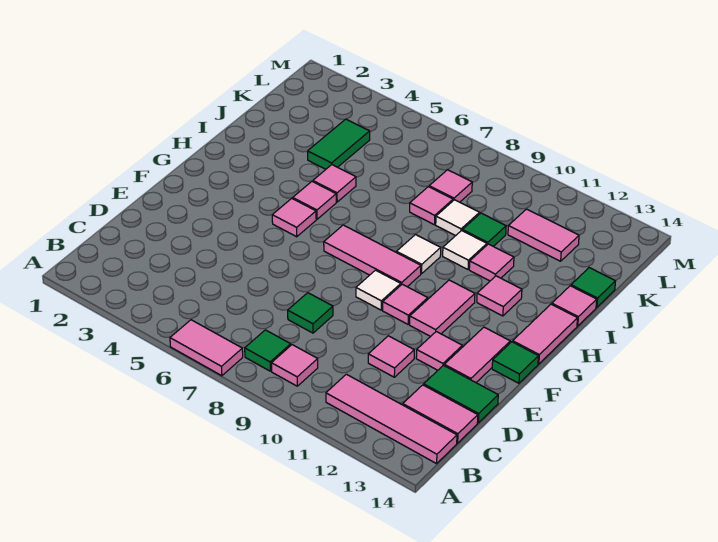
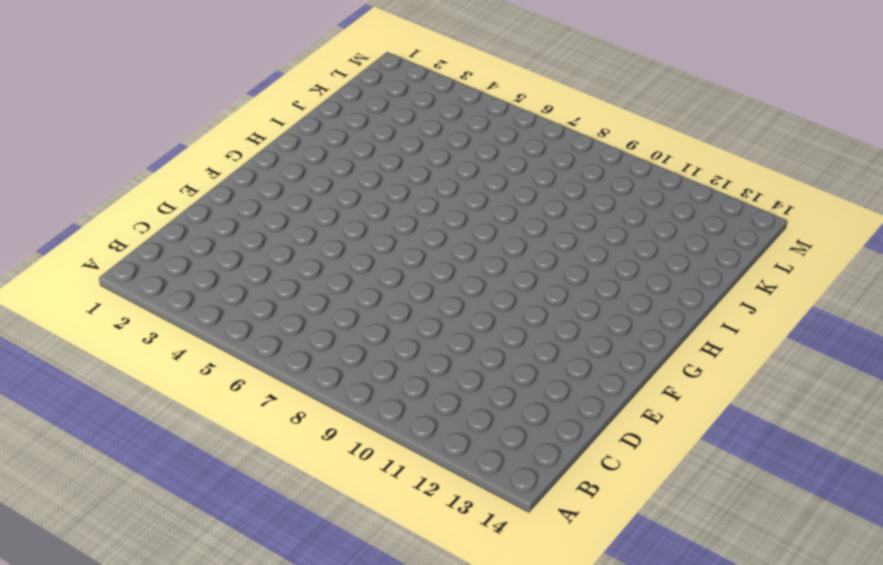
none -> pink tile A6:A7 level 1
none -> green tile B8 level 1
none -> pink tile B9 level 1
none -> pink tile B11:B14 level 1

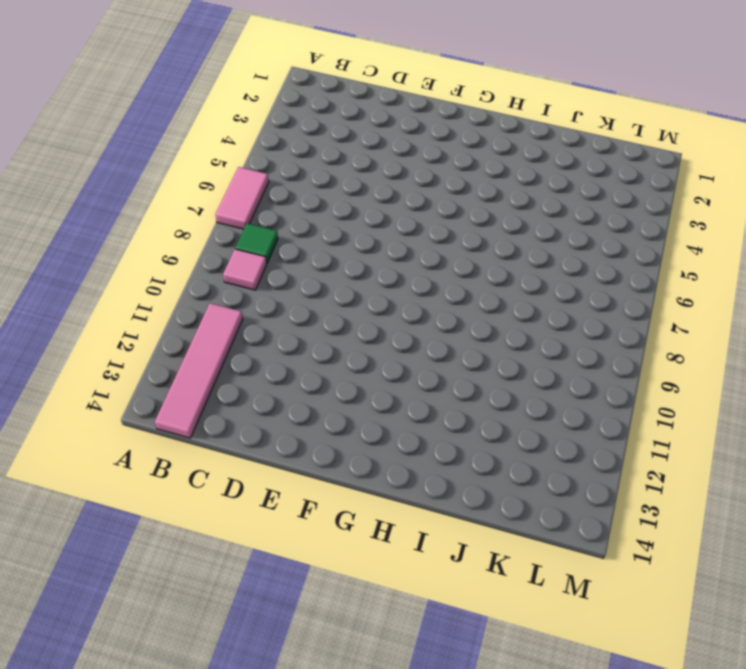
none -> pink tile C13:C14 level 1
none -> green tile D8 level 1
none -> pink tile D11 level 1
none -> green tile D13:D14 level 1

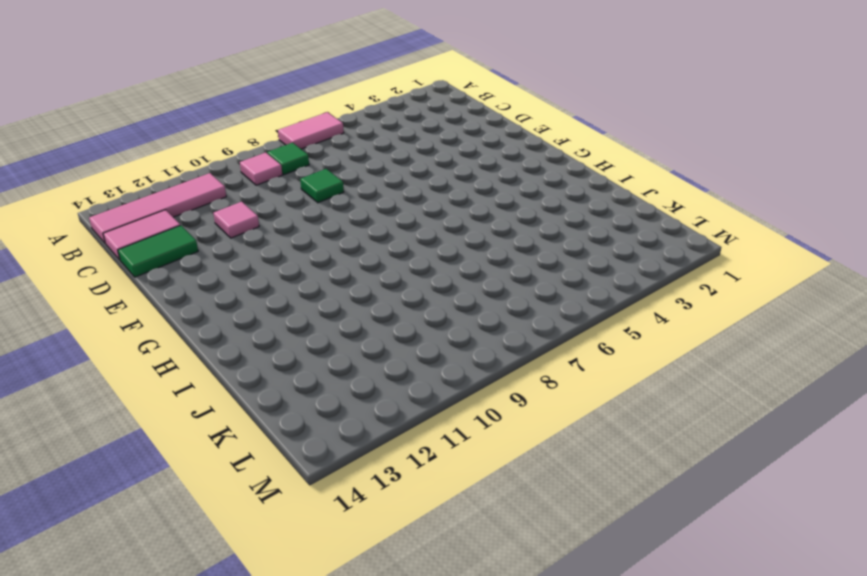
none -> pink tile E12 level 1
none -> pink tile E13:F13 level 1
none -> white tile F9 level 1
none -> pink tile F10 level 1

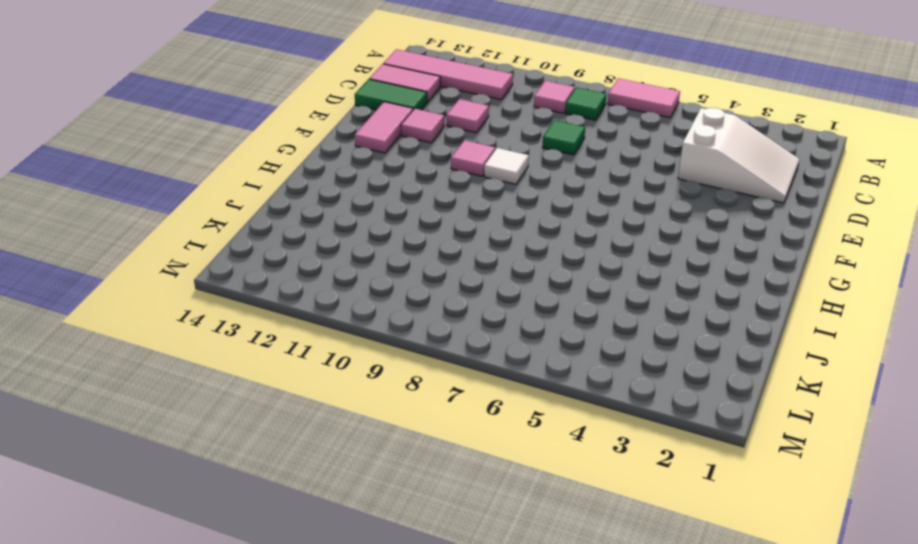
white slope C2:D4 level 1 top 4 -> none
none -> pink tile F11:G11 level 1
none -> green tile F14 level 1
none -> pink tile G5 level 1
none -> pink tile G7:G9 level 1

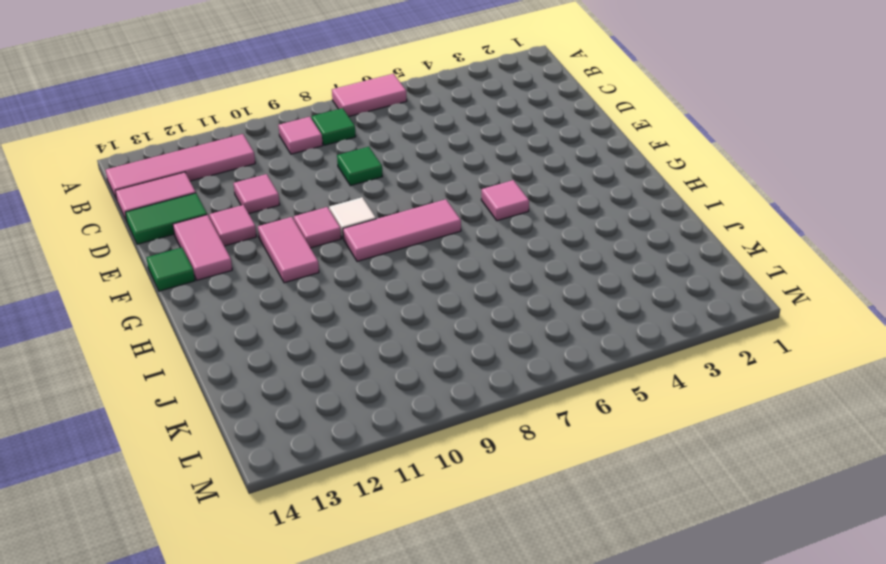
none -> pink tile G14:H14 level 1
none -> pink tile H5 level 1
none -> white tile H9 level 1
none -> pink tile H12 level 1

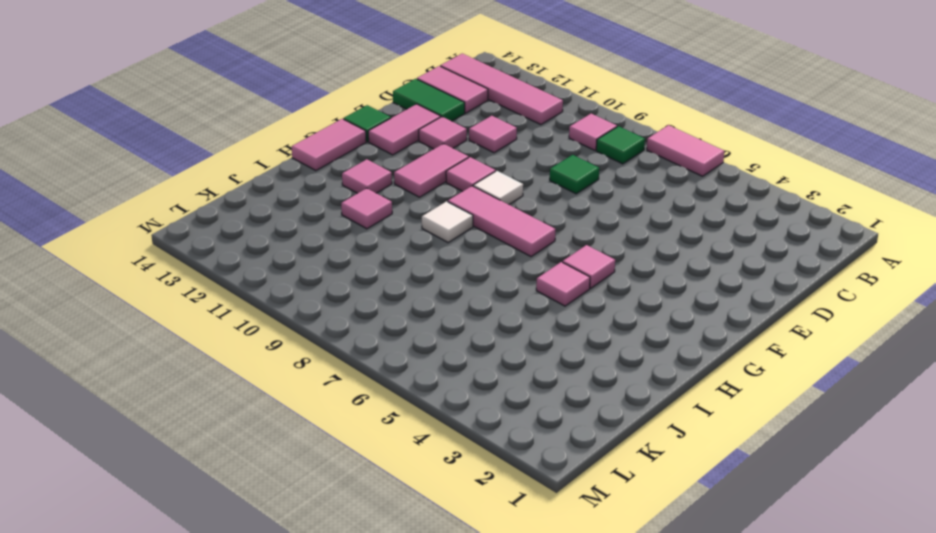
none -> pink tile I5 level 1
none -> white tile I10 level 1
none -> pink tile I14 level 1
none -> green tile J4:K4 level 1

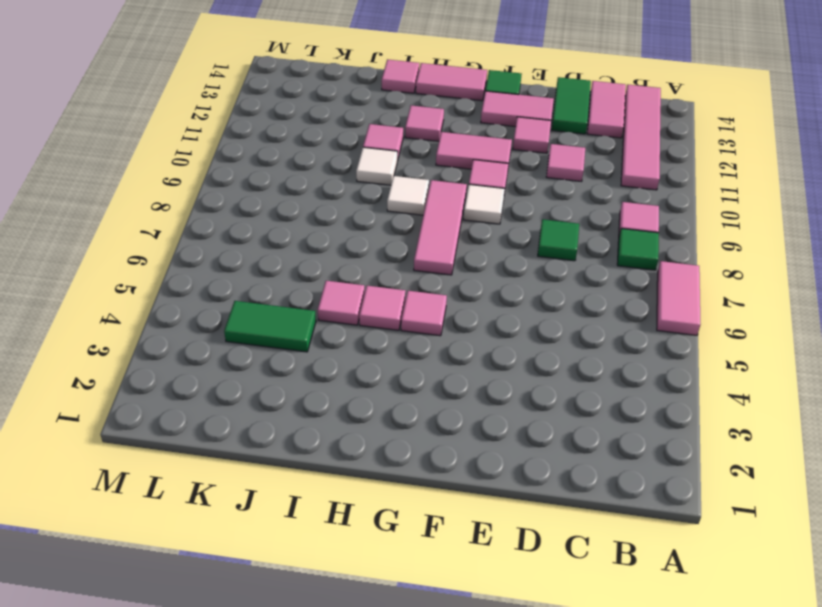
none -> pink tile J8 level 1
none -> white tile J9 level 1
none -> green tile J10 level 1
none -> green tile J14 level 1

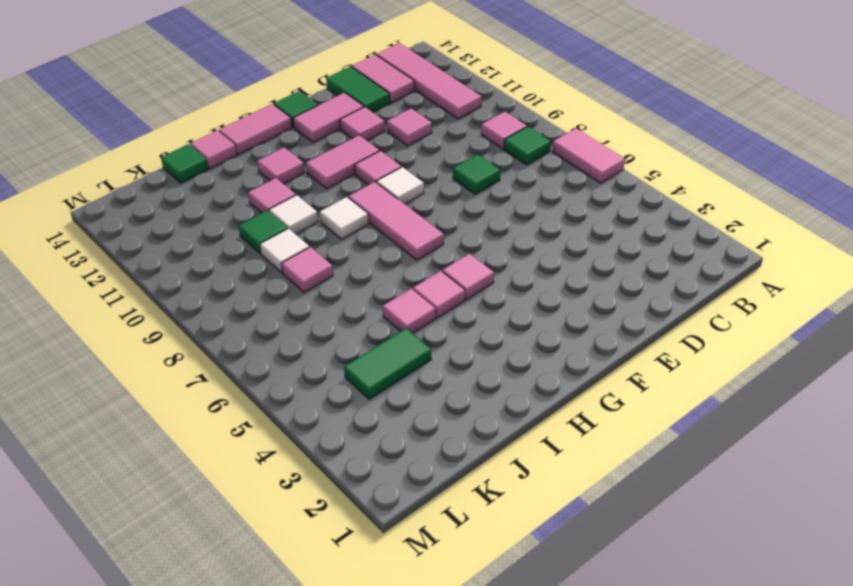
none -> pink tile K8 level 1
none -> pink tile K11:K12 level 1

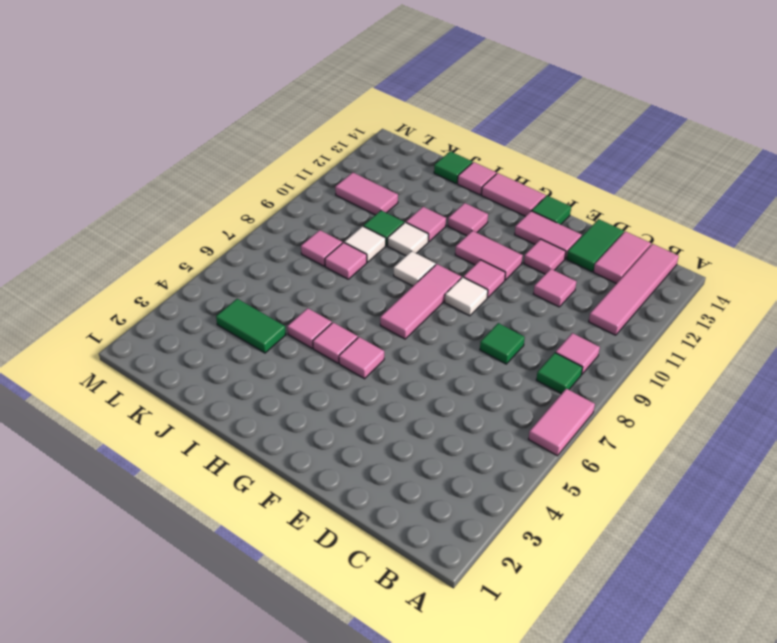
pink tile K11:L11 level 1 -> pink tile K11:K12 level 1

